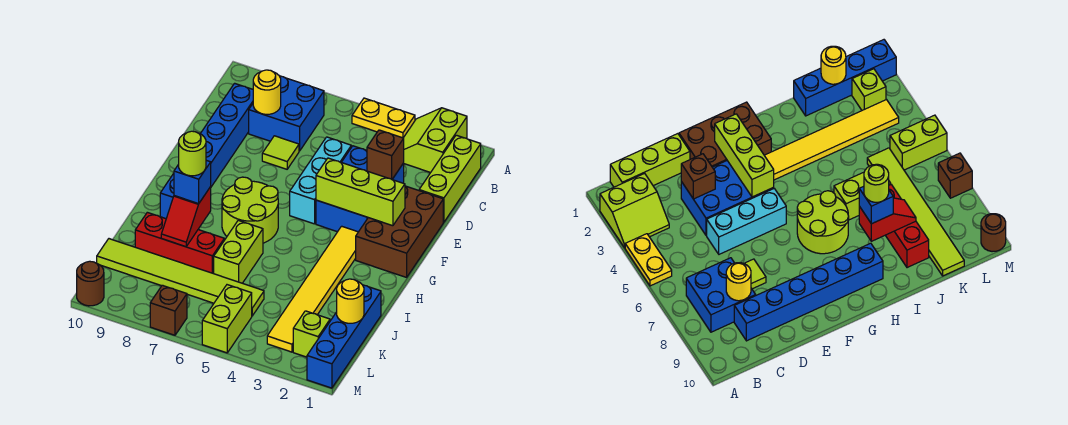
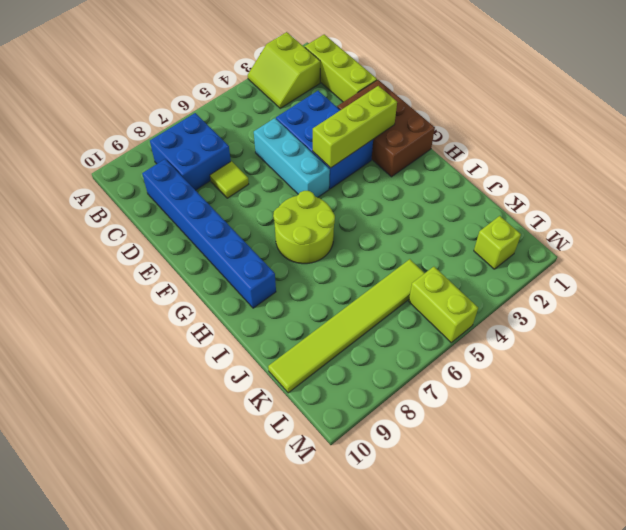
none -> yellow plate A4:A5 level 1
none -> yellow tile G3:L3 level 1
none -> lime brick I6:J6 level 1

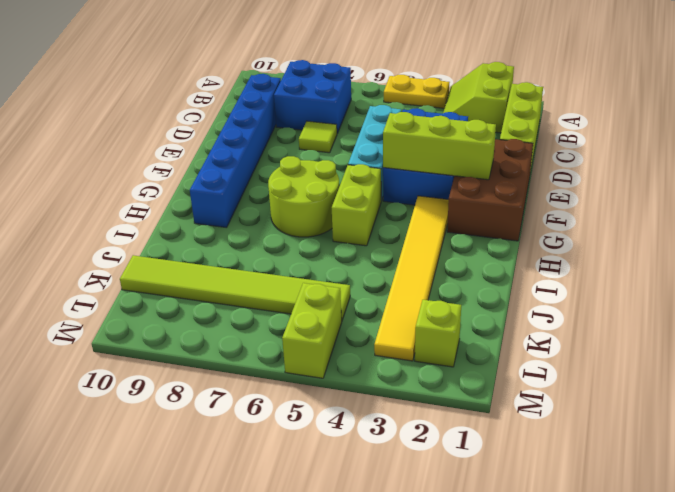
lime brick G5:H5 level 1 -> lime brick I6:J6 level 1
none -> blue brick J1:M1 level 1
none -> red brick J7:J9 level 1
none -> brown brick M7 level 1

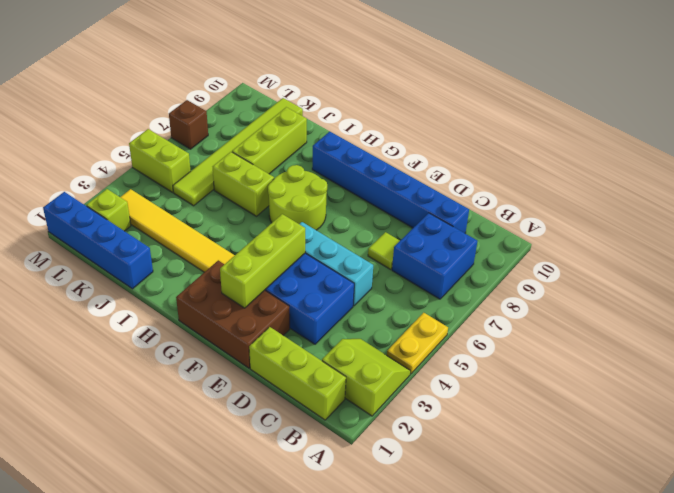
lime brick J7:J9 level 1 -> red brick J7:J9 level 1
none -> brown round brick M10 level 1
none -> yellow round brick C8 level 2
none -> brown brick D3 level 2

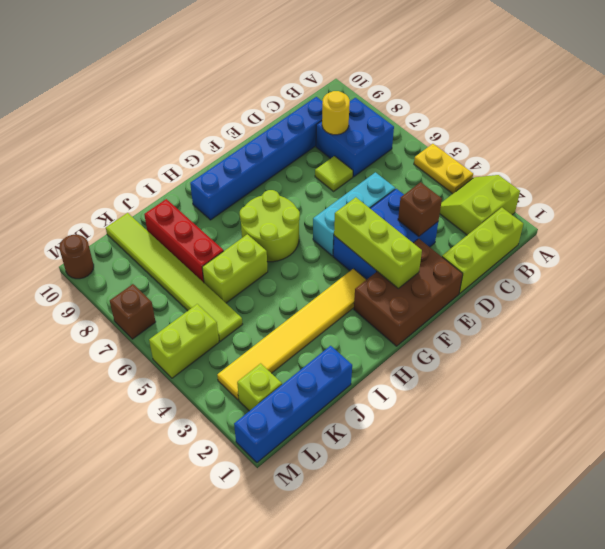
none -> red slope I8:J8 level 2 top I
none -> yellow round brick K1 level 2
none -> blue brick I8 level 3

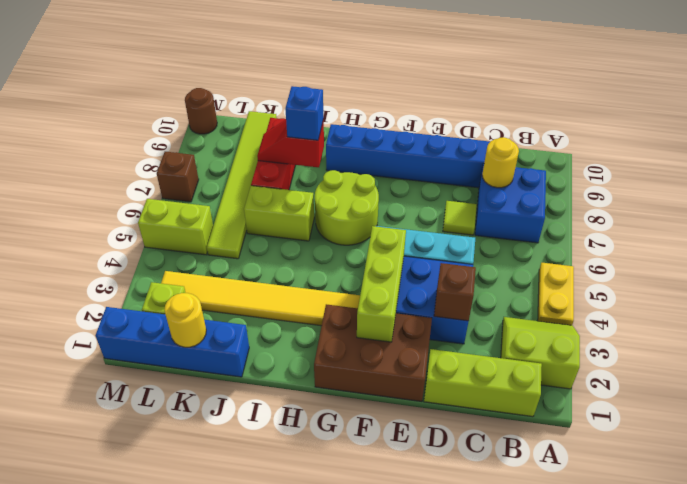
none -> lime round brick I8 level 4

